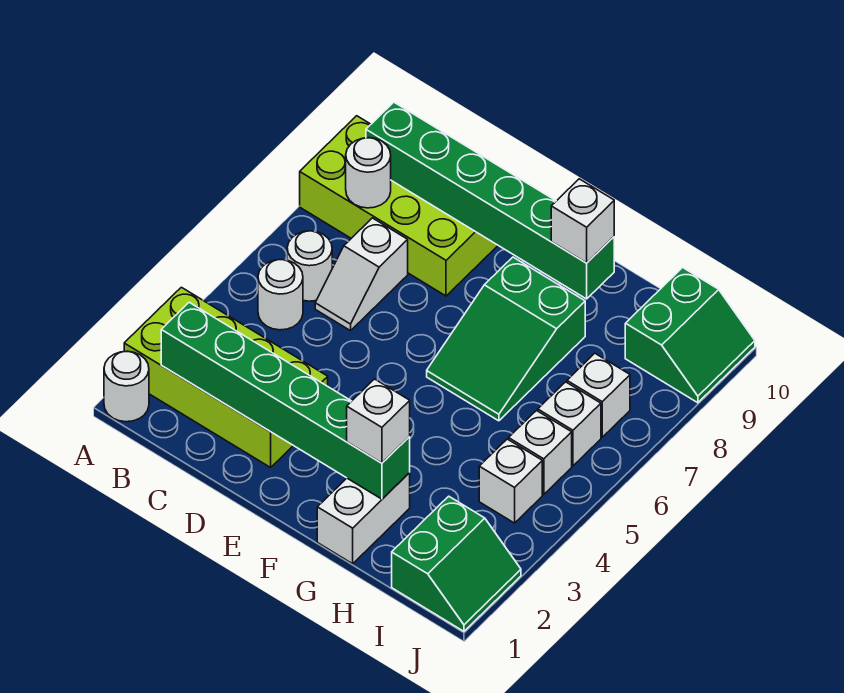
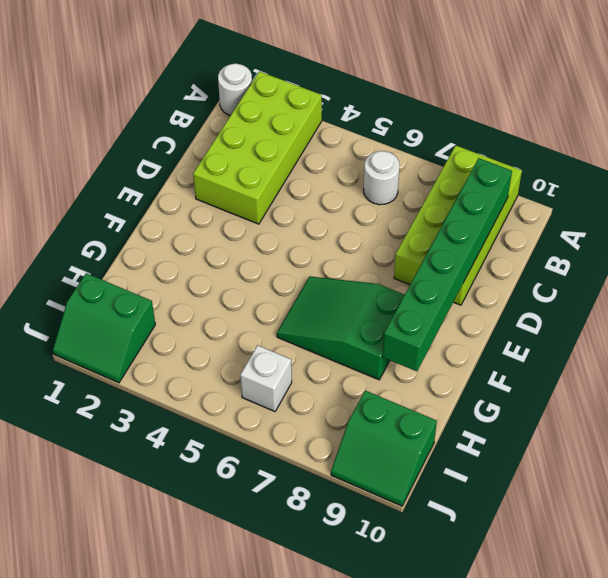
none -> white round brick B5 level 1
none -> white slope C6:C7 level 1 top 7
none -> white brick G1:G2 level 1

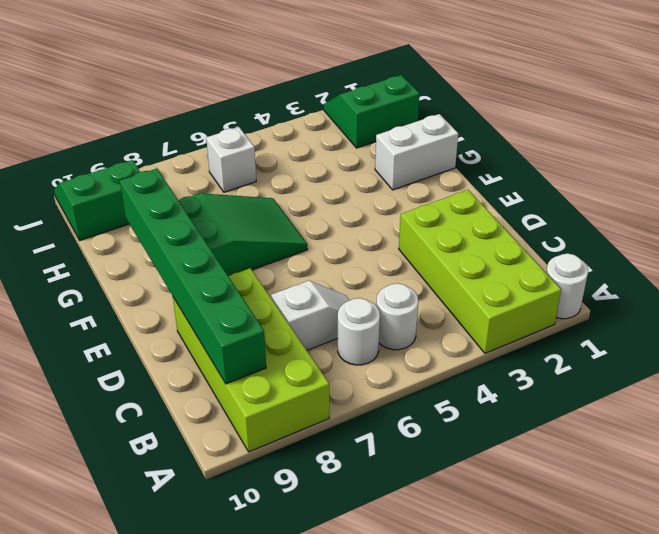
none -> white brick I4 level 1
none -> white brick I5 level 1
none -> white brick I7 level 1

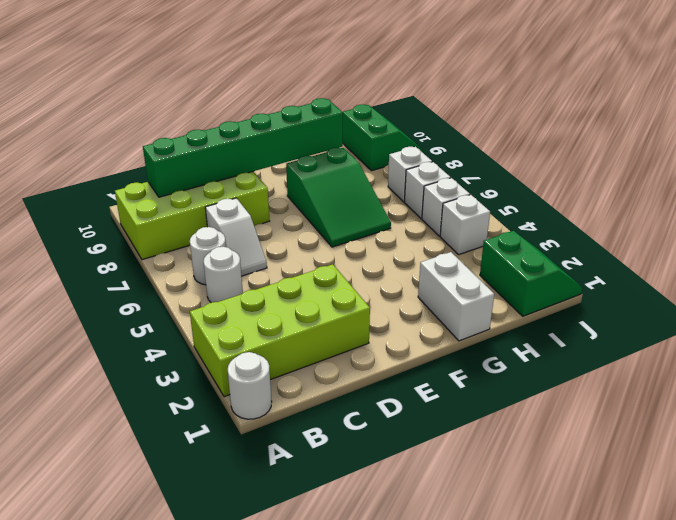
none -> green brick B2:G2 level 2
none -> white round brick B8 level 2
none -> white brick G2 level 3

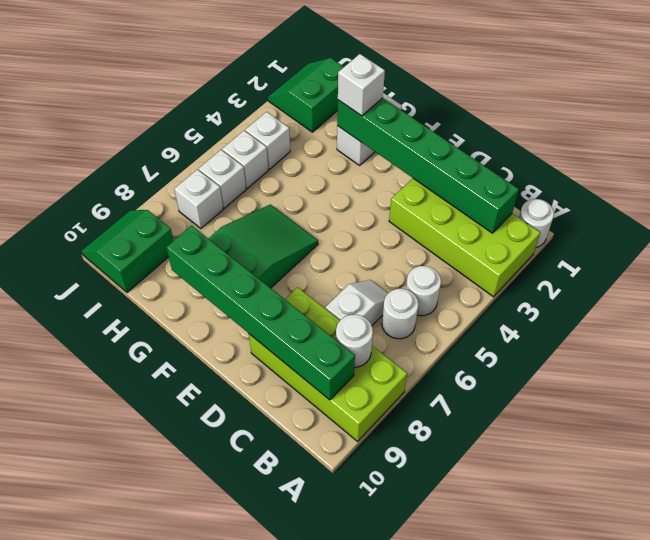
none -> white brick G9 level 3

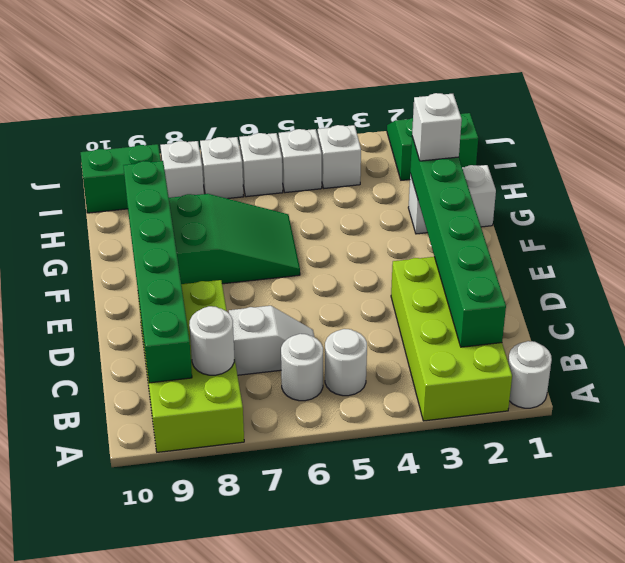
white brick I8 level 1 -> white brick G9 level 3

